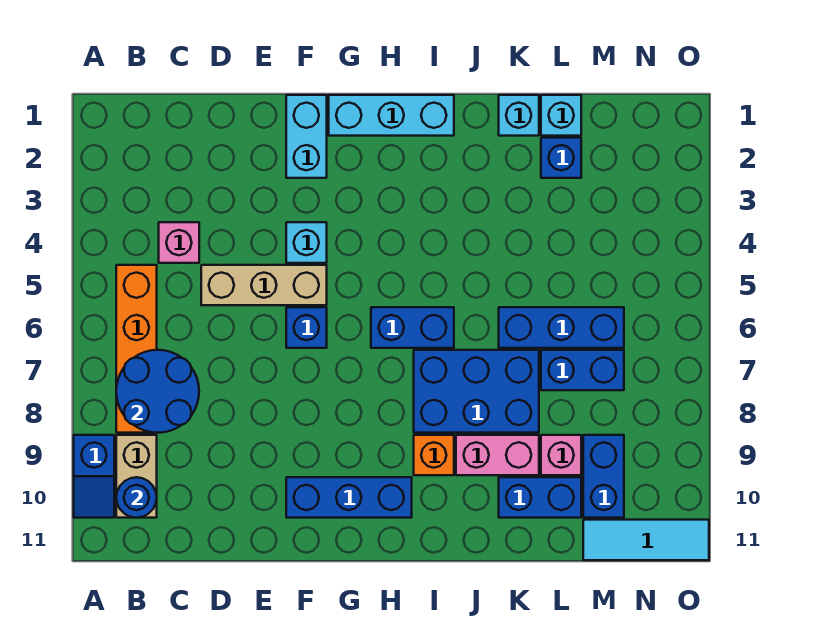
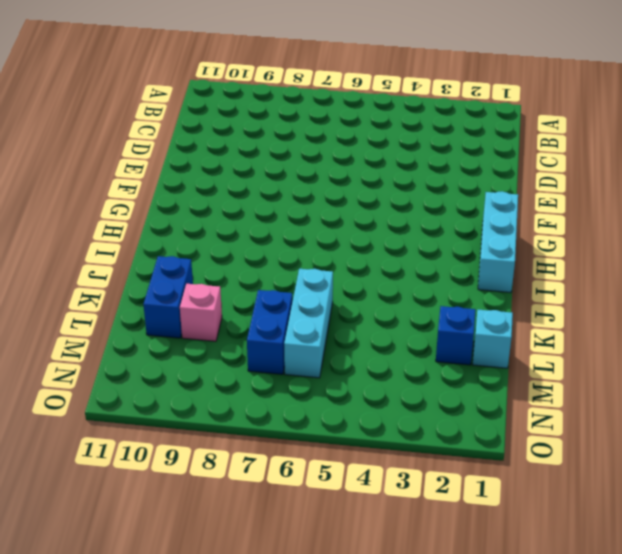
cyan brick K6:M6 level 1 -> blue brick K6:M6 level 1
none -> blue slope A9:A10 level 1 top 9
none -> orange brick B5:B8 level 1
none -> tan brick B9:B10 level 1

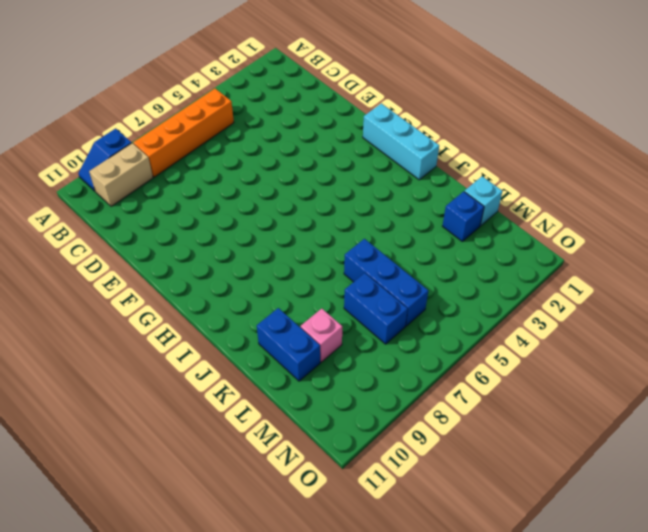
none -> pink brick C4 level 1
none -> tan brick D5:F5 level 1
none -> cyan brick F1:F2 level 1

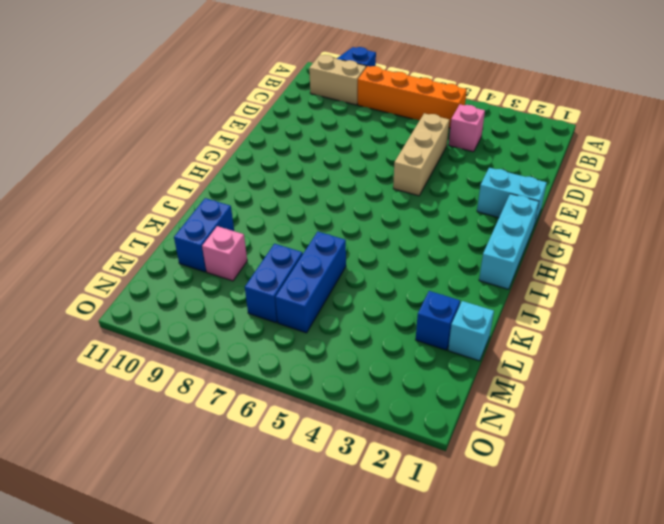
none -> cyan brick F4 level 1
none -> blue brick F6 level 1
none -> blue brick F10:H10 level 1

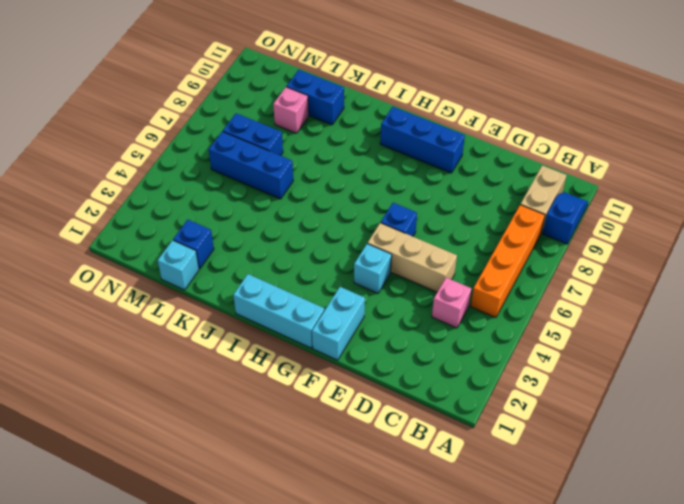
none -> blue brick H6:I6 level 1
none -> blue brick I7:K8 level 1
none -> orange brick I9 level 1

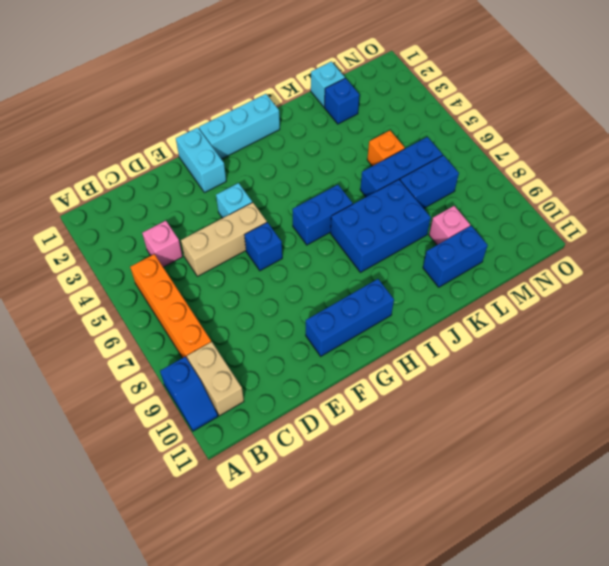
orange brick L5 level 1 -> orange brick I9 level 1
none -> pink brick J9:K9 level 1
none -> cyan brick K1 level 1
none -> blue brick M9:M10 level 1

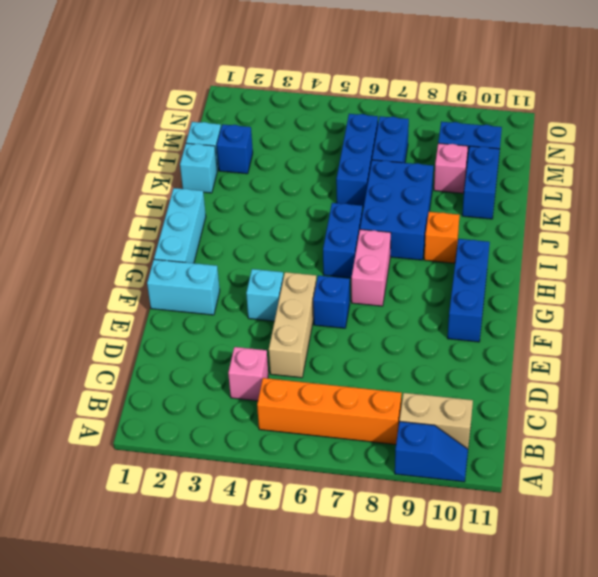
pink brick G7:H7 level 1 -> pink brick J9:K9 level 1
none -> cyan tile M11:O11 level 1
none -> blue round brick B7:C8 level 2
none -> blue round brick B10 level 2

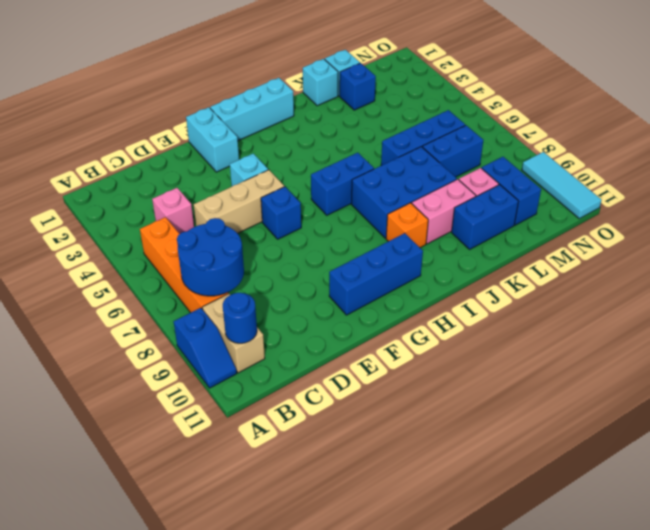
cyan tile O9:O11 level 1 -> cyan tile M11:O11 level 1

